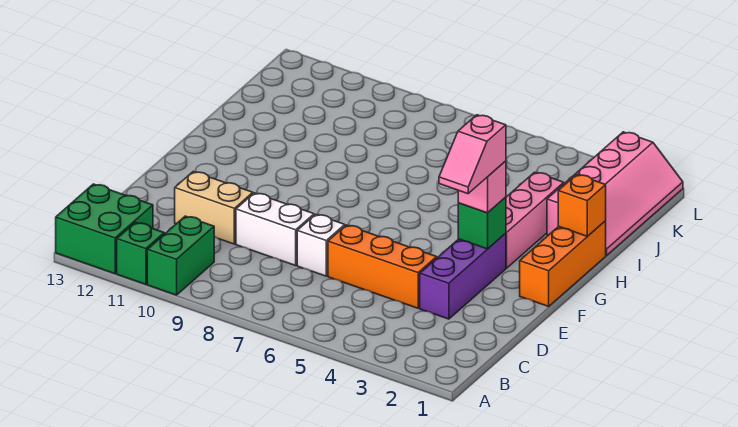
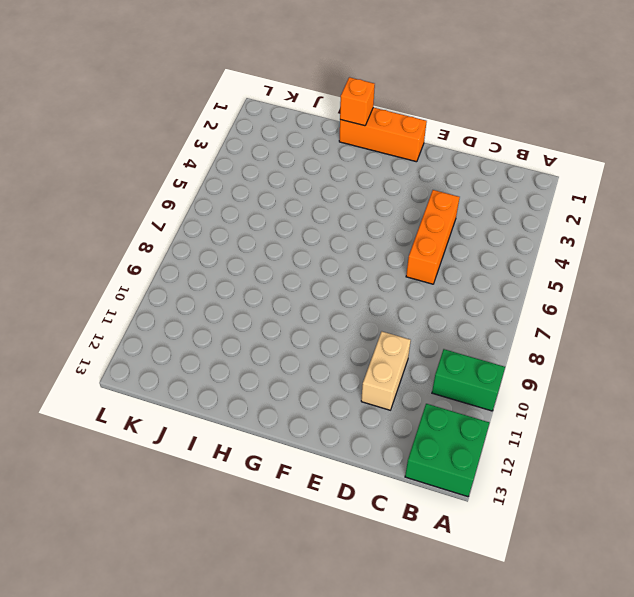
none -> green brick A11 level 1
none -> purple brick D3:F3 level 1
none -> white brick D7 level 1

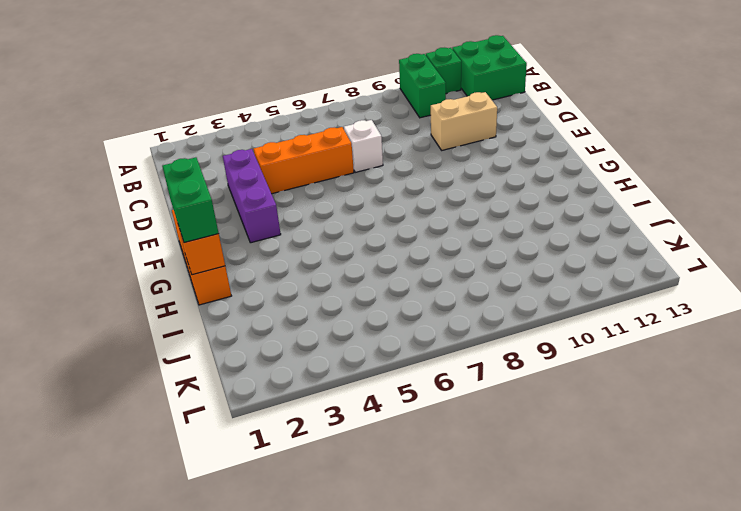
green brick G1:H1 level 3 -> none
none -> white brick D8:D9 level 1
none -> pink brick G3:I3 level 1
none -> pink slope I1:L2 level 1 top 2

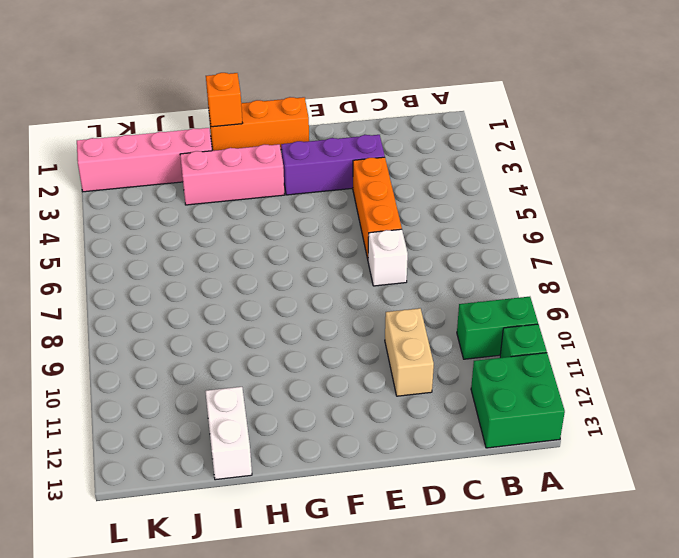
white brick I12:I13 level 1 -> white brick D8:D9 level 1
none -> green brick F3 level 2
none -> pink brick F3 level 3
none -> pink slope E3:F3 level 4 top F

